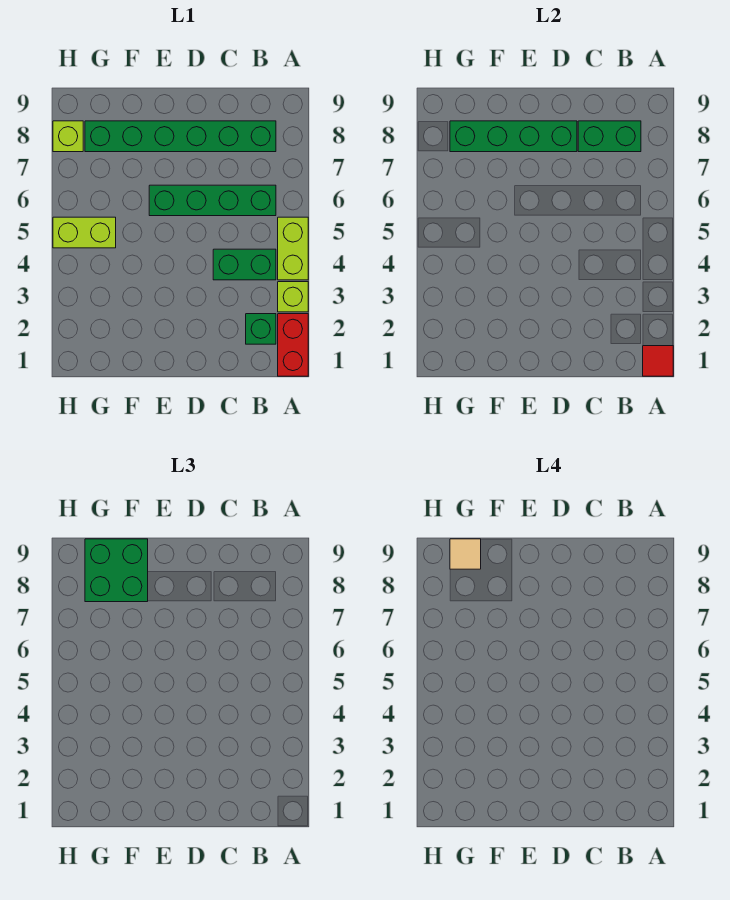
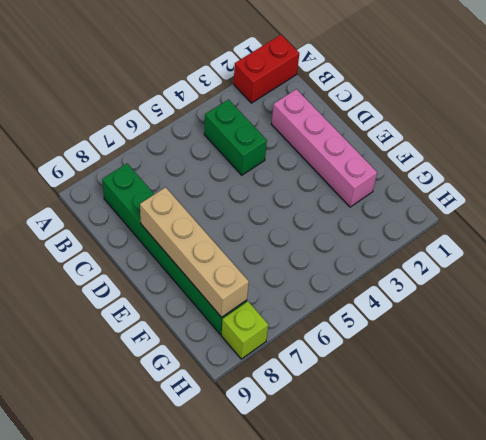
pink brick C2:F2 level 1 -> none
tan brick D8:G8 level 2 -> green brick D8:G8 level 2
none -> lime brick A3 level 1
none -> lime brick A4:A5 level 1
none -> green brick B2 level 1

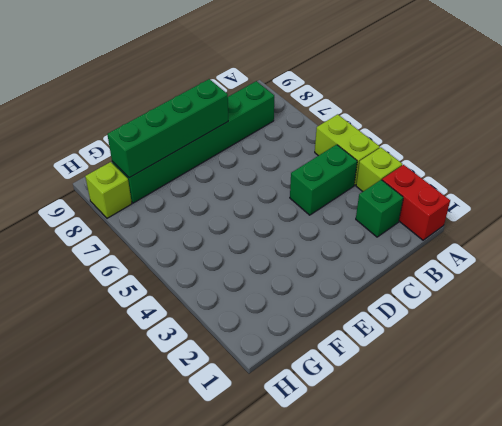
none -> green brick B6:E6 level 1
none -> lime brick G5:H5 level 1
none -> red tile A1 level 2

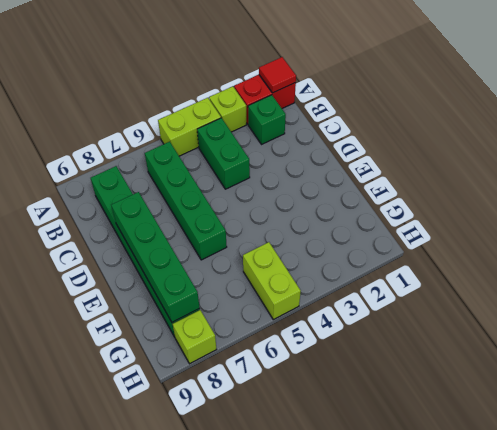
none -> green brick B8:C8 level 2
none -> green brick F8:G9 level 3
none -> tan tile G9 level 4

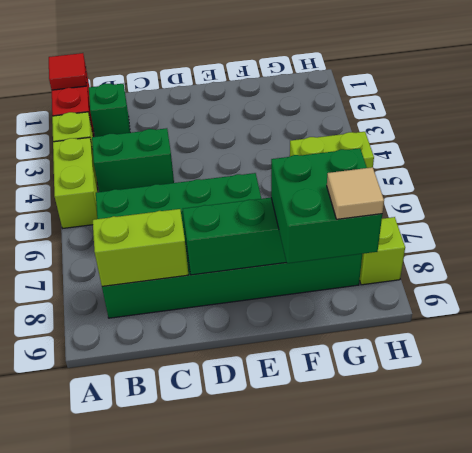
lime brick B8:C8 level 2 -> green brick B8:C8 level 2

